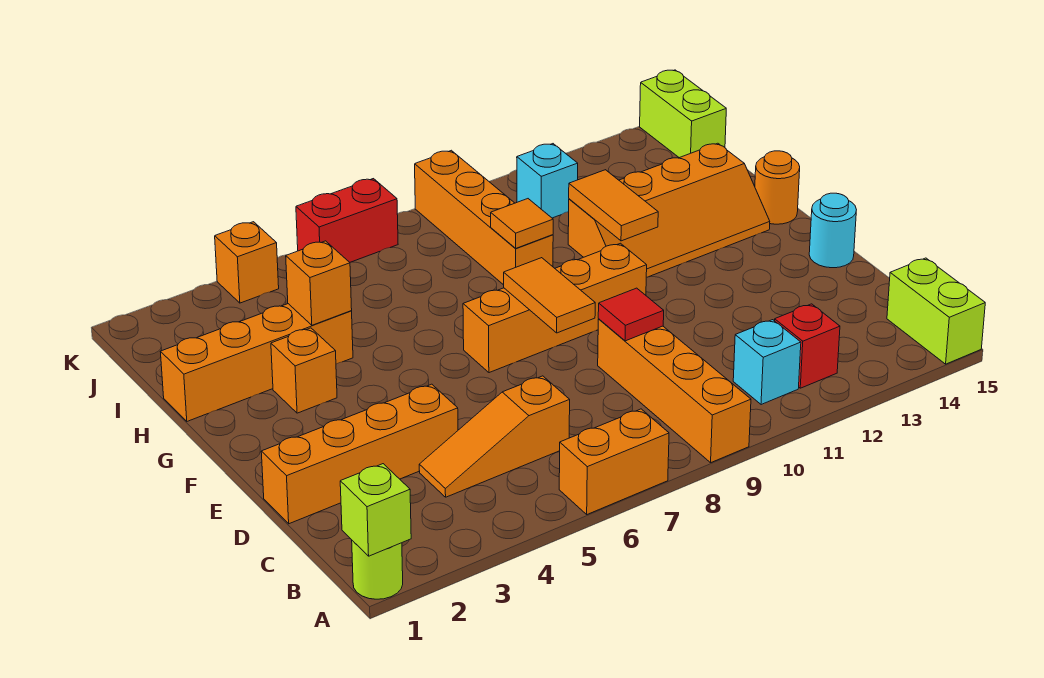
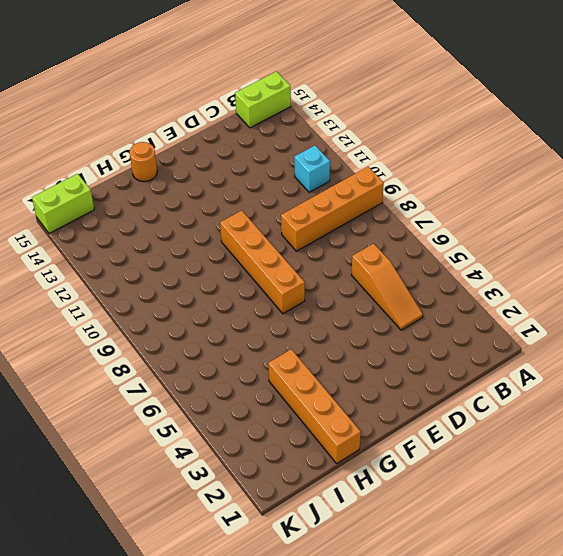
none -> lime round brick A1 level 1
none -> orange brick A6:A7 level 1
none -> red brick B12 level 1

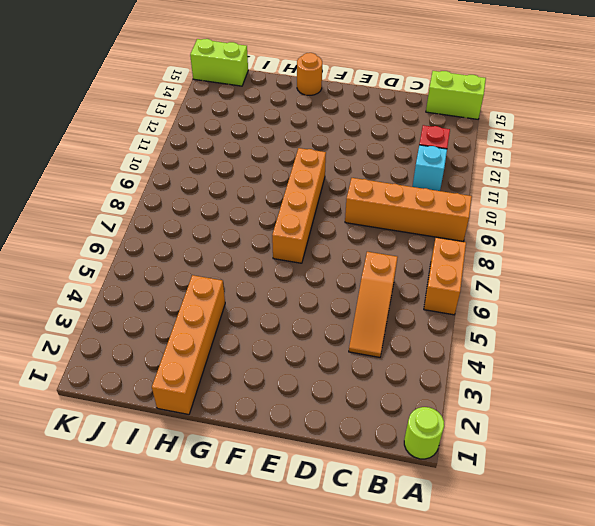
none -> orange brick D1:D4 level 1
none -> cyan round brick E15 level 1
none -> orange brick G3 level 1

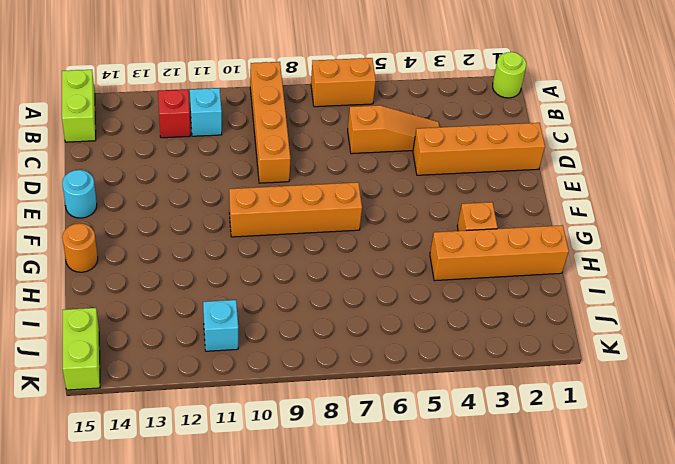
none -> orange slope G11:H14 level 1 top H
none -> orange brick H9:K9 level 1
none -> orange brick K4 level 1

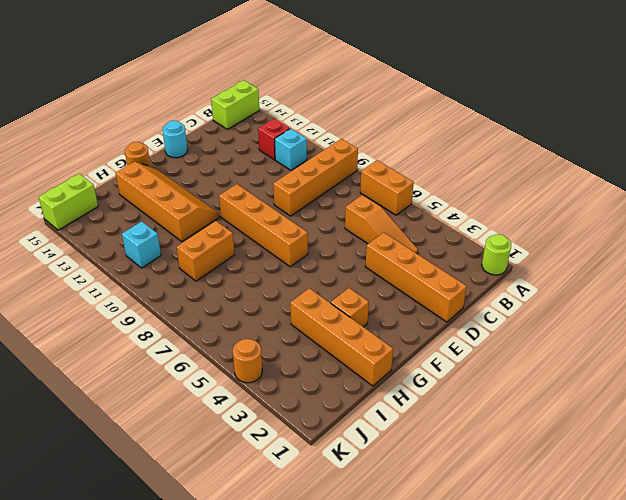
orange brick H9:I9 level 1 -> orange brick H9:K9 level 1
orange round brick K4 level 1 -> orange brick K4 level 1
none -> red brick K6:K7 level 1
none -> lime brick A1 level 2
none -> red tile D9 level 2

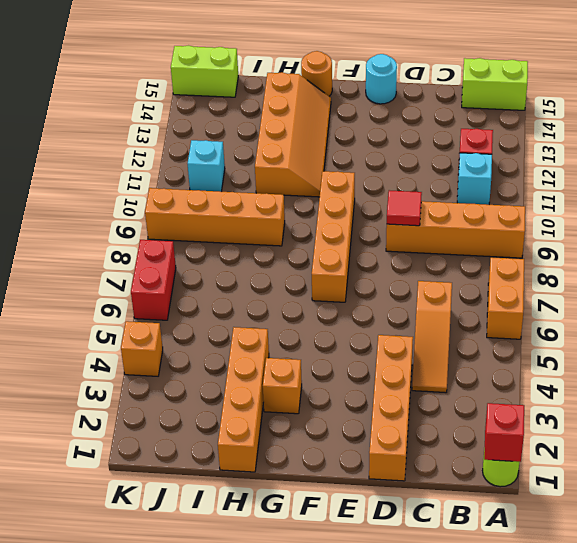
red brick A1 level 2 -> lime brick A1 level 2
none -> orange tile E8:F8 level 2
none -> orange tile G11:H11 level 2
none -> orange brick H4 level 2

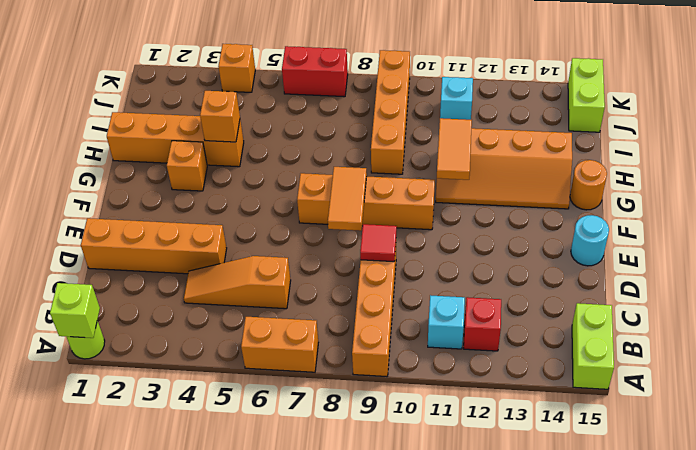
none -> orange tile H9 level 2

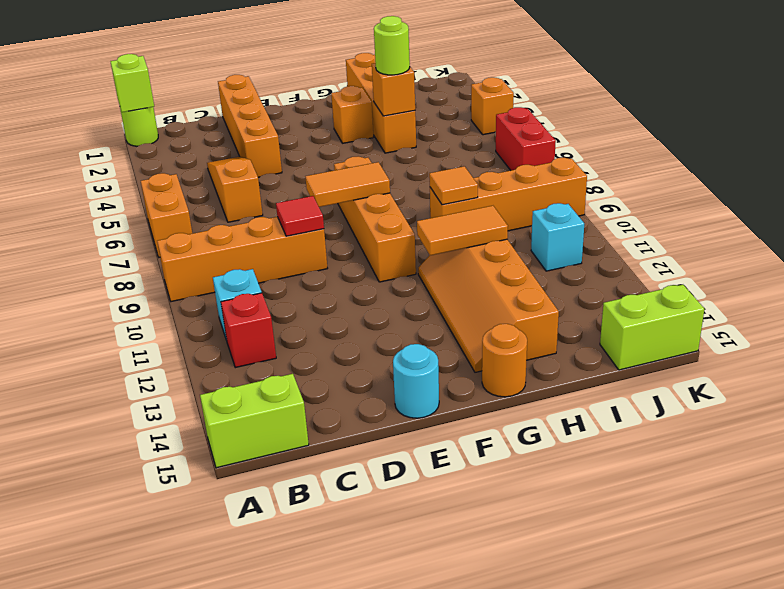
lime round brick H4 level 3 -> none

